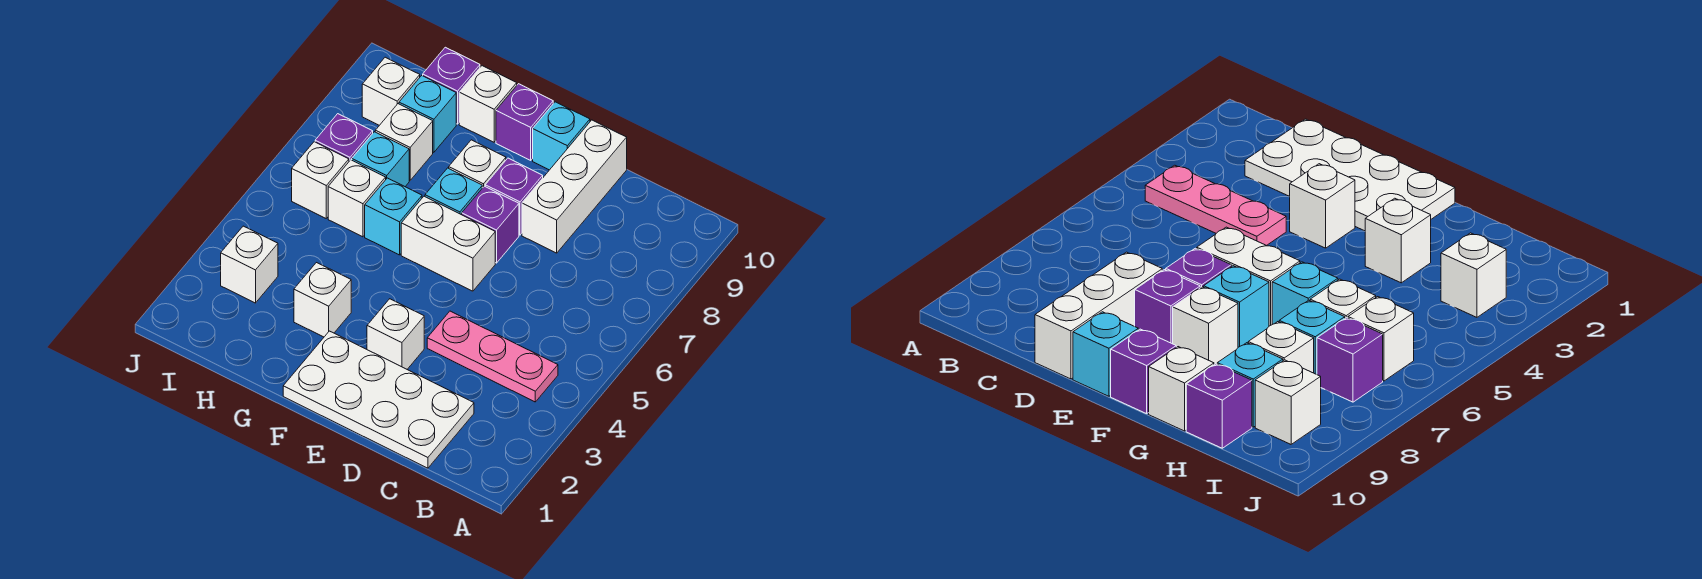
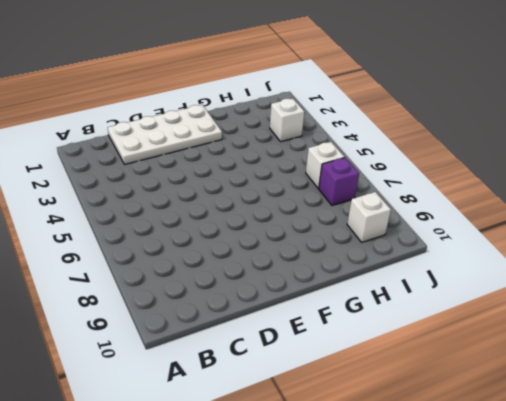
none -> pink plate B4:D4 level 1
none -> white brick D8:D10 level 1
none -> white brick E3 level 1

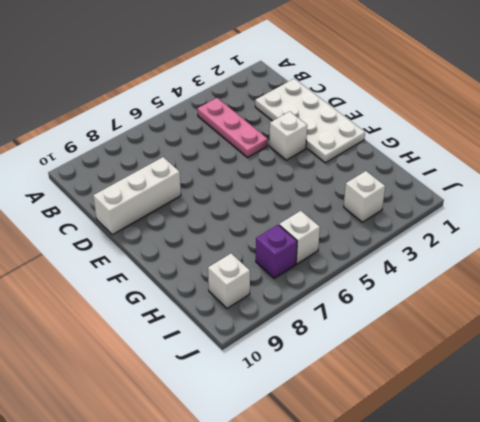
none -> white brick E6:F6 level 1
none -> purple brick E7 level 1
none -> purple brick E8 level 1

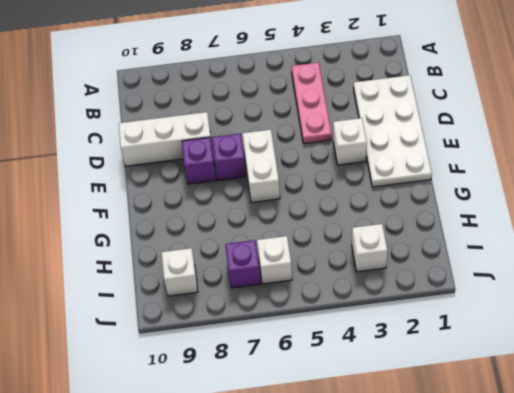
none -> cyan brick E10 level 1
none -> cyan brick F7 level 1
none -> white brick F8 level 1

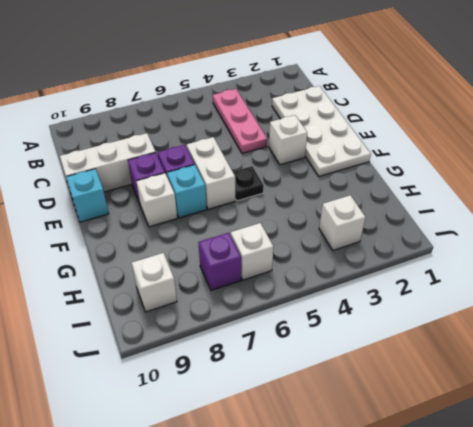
black plate F5 level 1 -> none
none -> purple brick F10 level 1
none -> white brick G3 level 1
none -> cyan brick G6 level 1

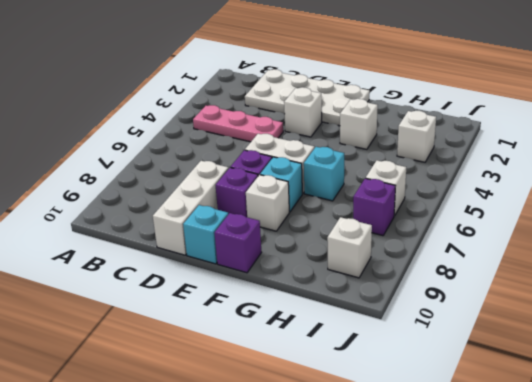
none -> white brick G10 level 1
none -> white brick H6 level 1
none -> cyan brick H7 level 1

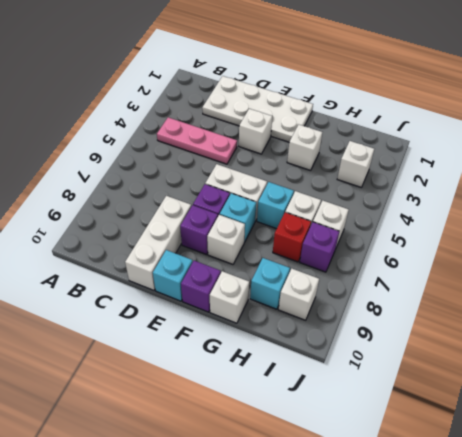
red brick H7 level 1 -> cyan brick H7 level 1
none -> white brick H8 level 1
none -> purple brick H10 level 1

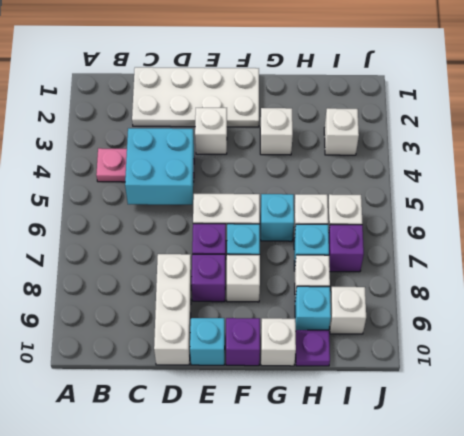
cyan brick C4:D5 level 2 -> none
purple plate H10 level 1 -> purple brick H10 level 1

